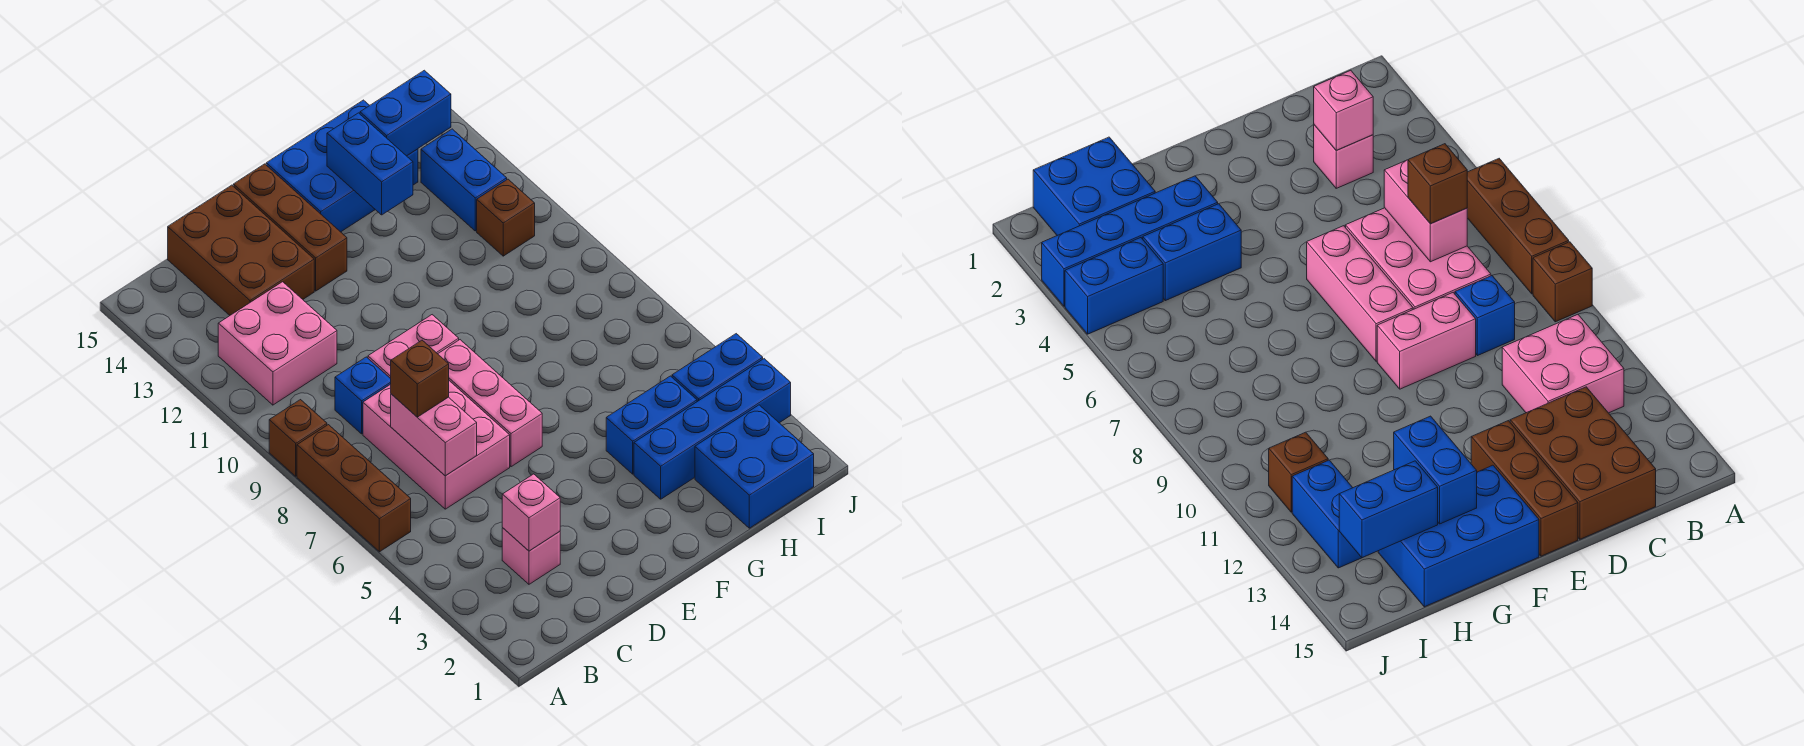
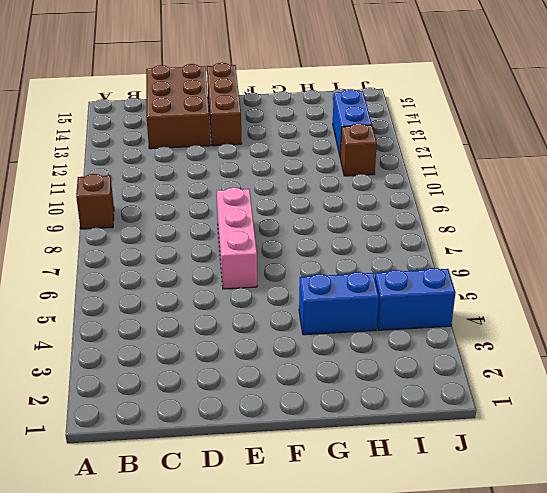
none -> brown brick A6:A8 level 1
none -> pink brick B11:C12 level 1
none -> pink brick C3 level 1

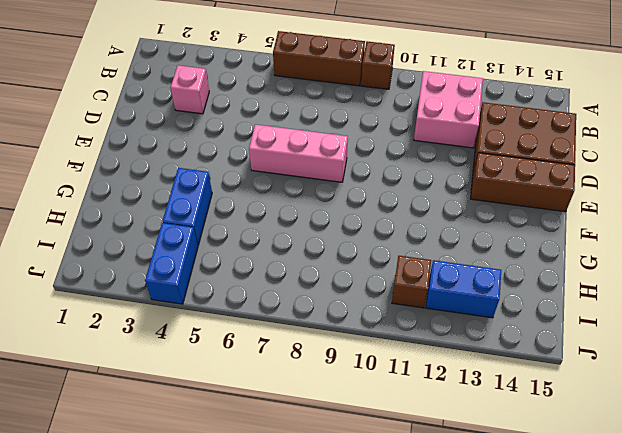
none -> pink brick C6:D8 level 1
none -> blue brick C9 level 1
none -> pink brick D9:E9 level 1

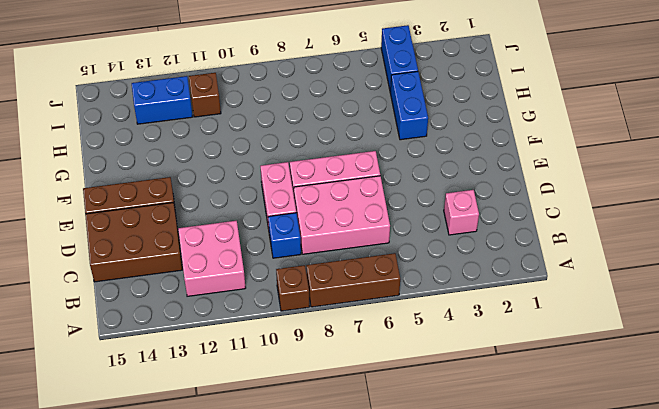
none -> blue brick F14:H15 level 1
none -> blue brick G3:J3 level 1
none -> blue brick H1:I2 level 1

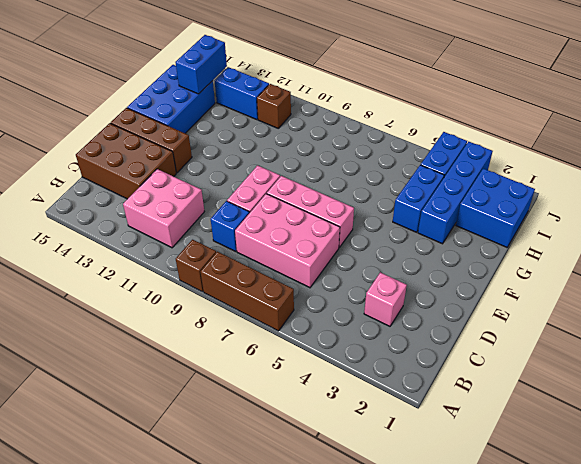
none -> pink brick C3 level 2
none -> pink brick C6:C7 level 2
none -> blue brick G13:G14 level 2

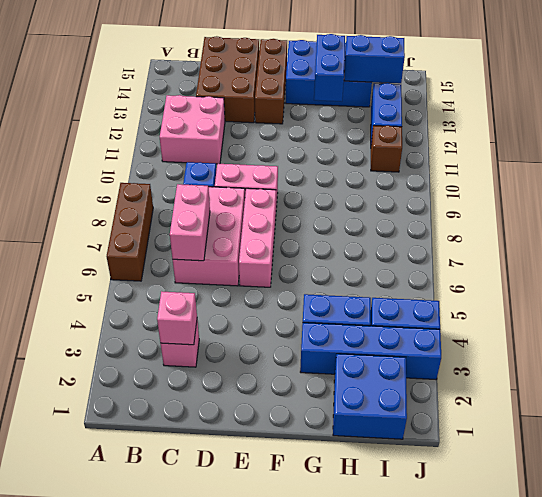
none -> brown brick A9 level 1
none -> brown brick C7 level 3

